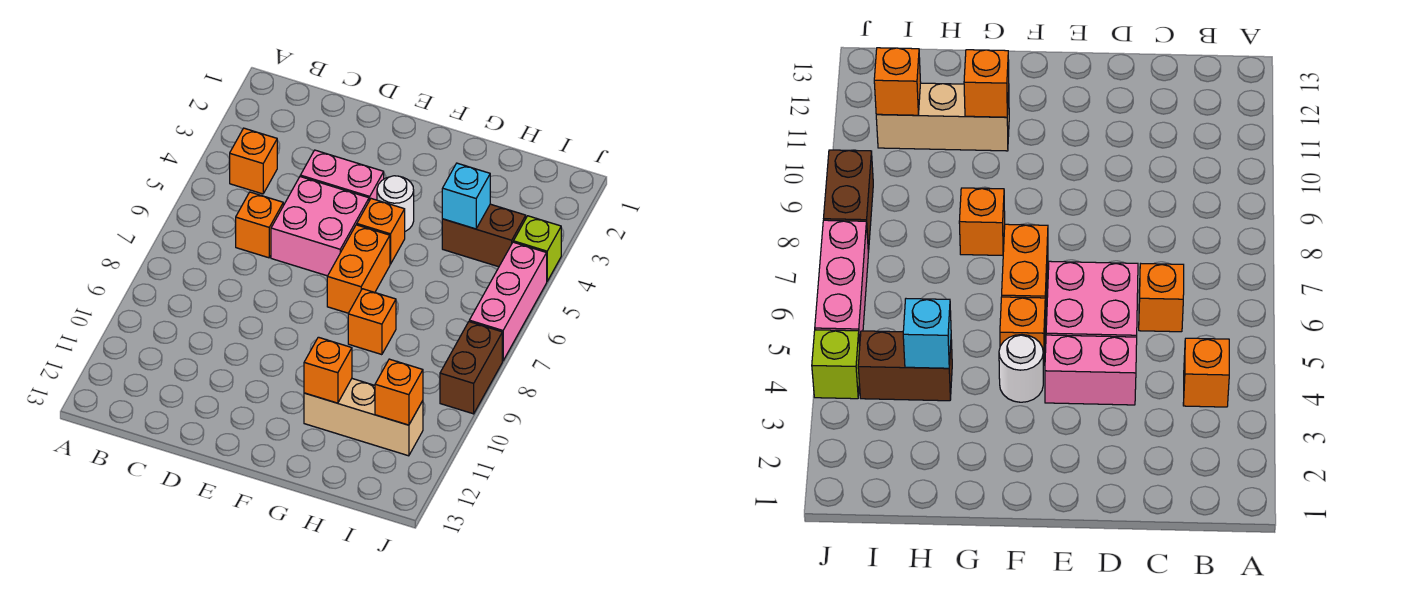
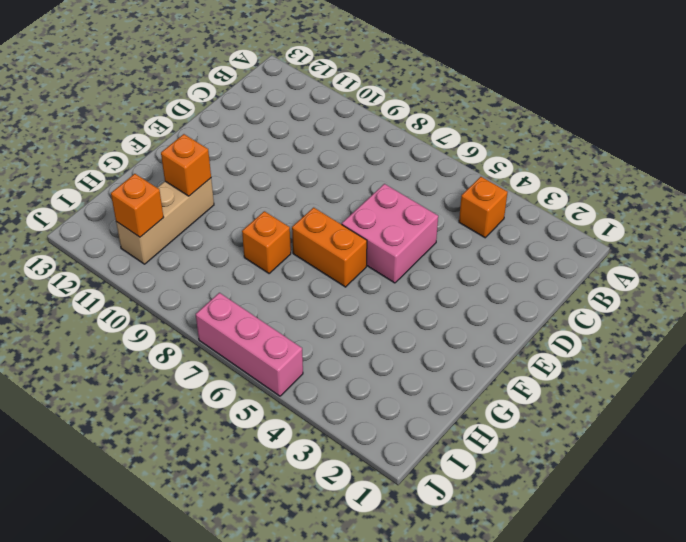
none -> orange brick C6 level 1
none -> pink brick D4:E4 level 1
none -> white round brick F4 level 1

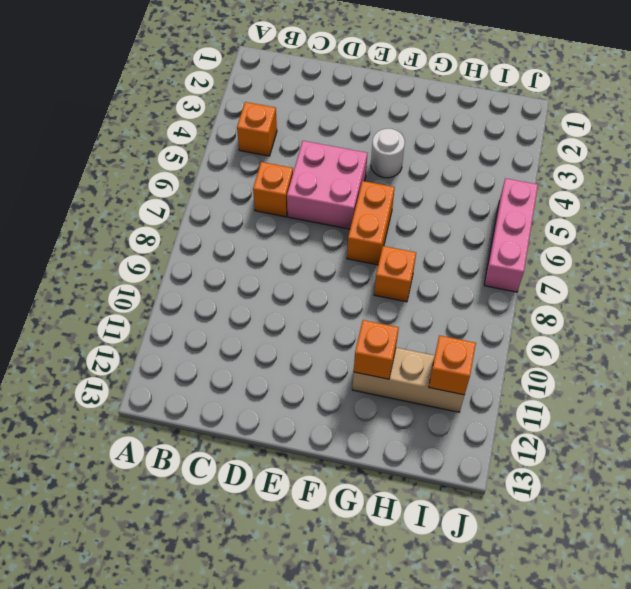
none -> pink brick D4:E4 level 1
none -> orange brick F5 level 1
none -> brown brick H4:I4 level 1

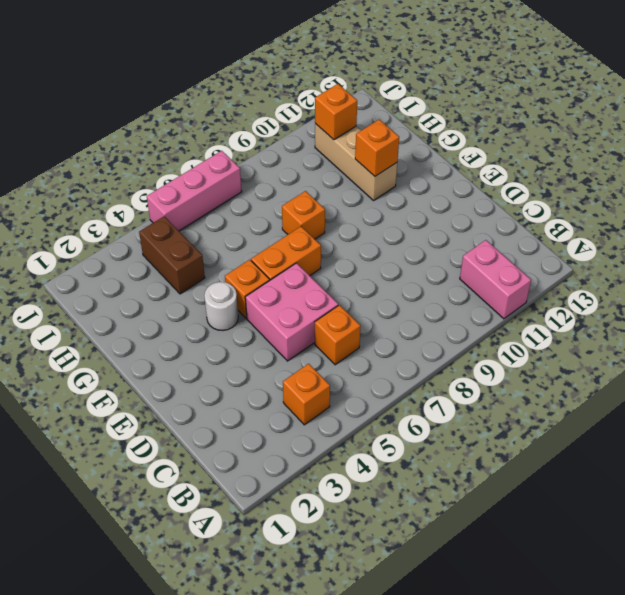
pink brick A11:B11 level 1 -> pink brick D4:E4 level 1
none -> lime brick J4 level 1
none -> brown brick J8:J9 level 1
none -> cyan brick H4 level 2

